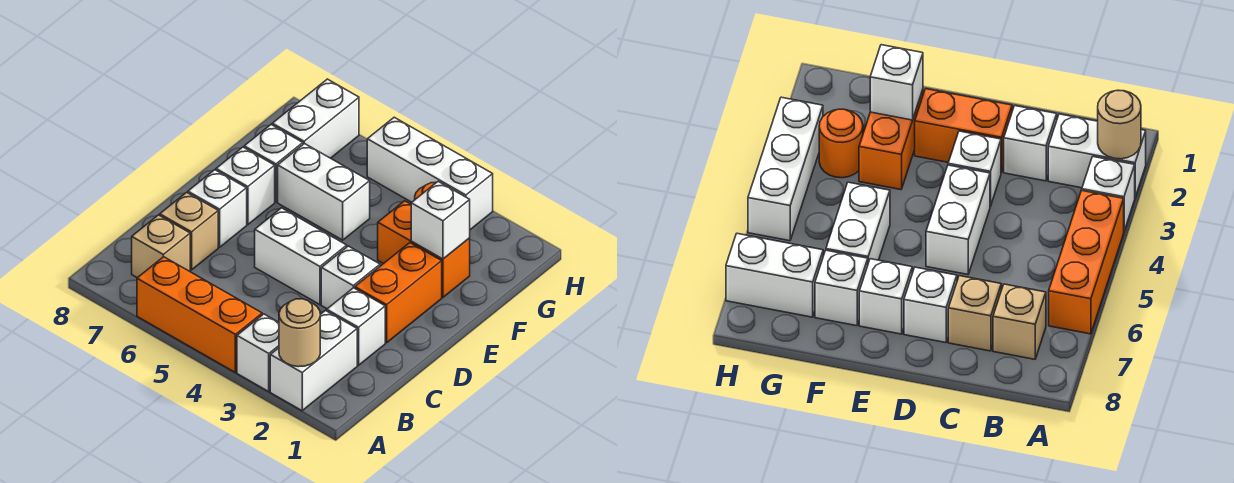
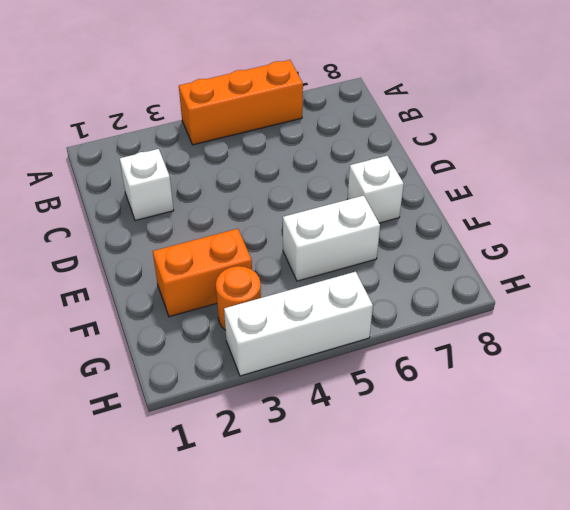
none -> white brick A2:B2 level 1
none -> white brick A3 level 1
none -> tan brick B7 level 1

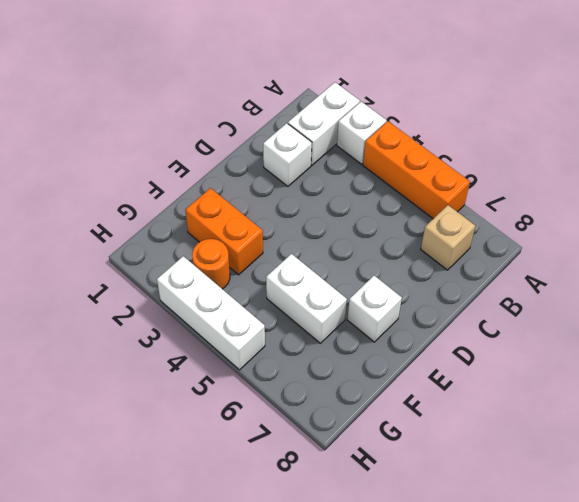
none -> tan brick C7 level 1
none -> orange brick D2:E2 level 1
none -> white brick D3 level 1

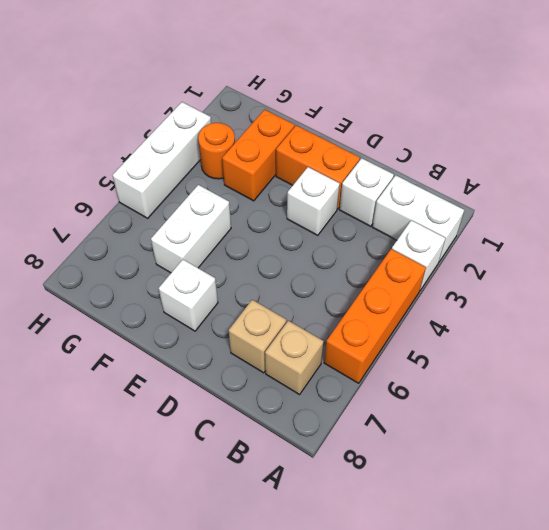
none -> white brick D4:D5 level 1
none -> white brick D7 level 1
none -> white brick F7 level 1

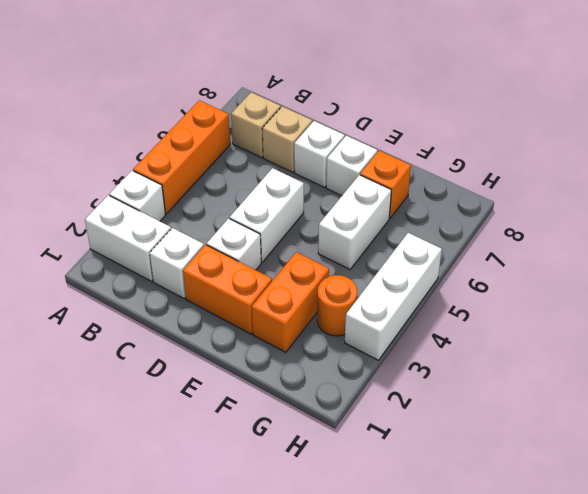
orange brick F7 level 1 -> white brick F7 level 1
none -> white brick G7:H7 level 1
none -> tan round brick A2 level 2
none -> white brick F2 level 2

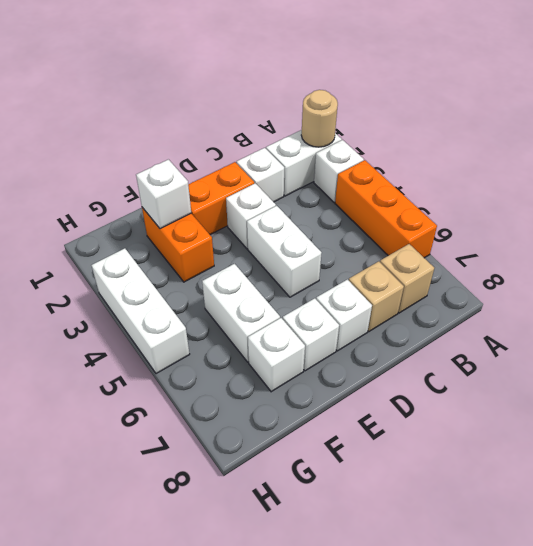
none -> orange round brick G3 level 1
none -> white brick G7:H7 level 1

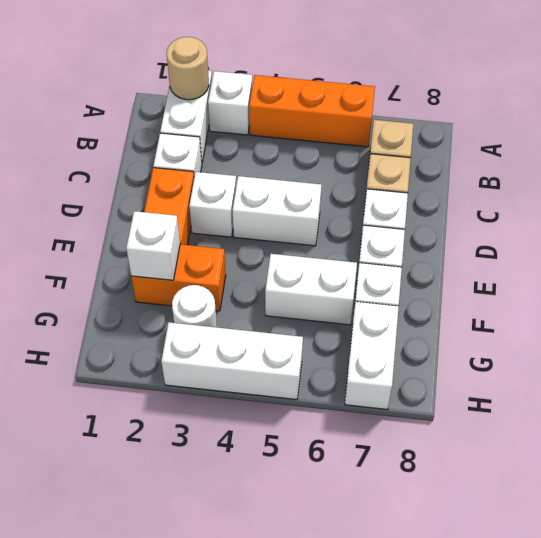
white round brick G3 level 1 -> orange round brick G3 level 1

